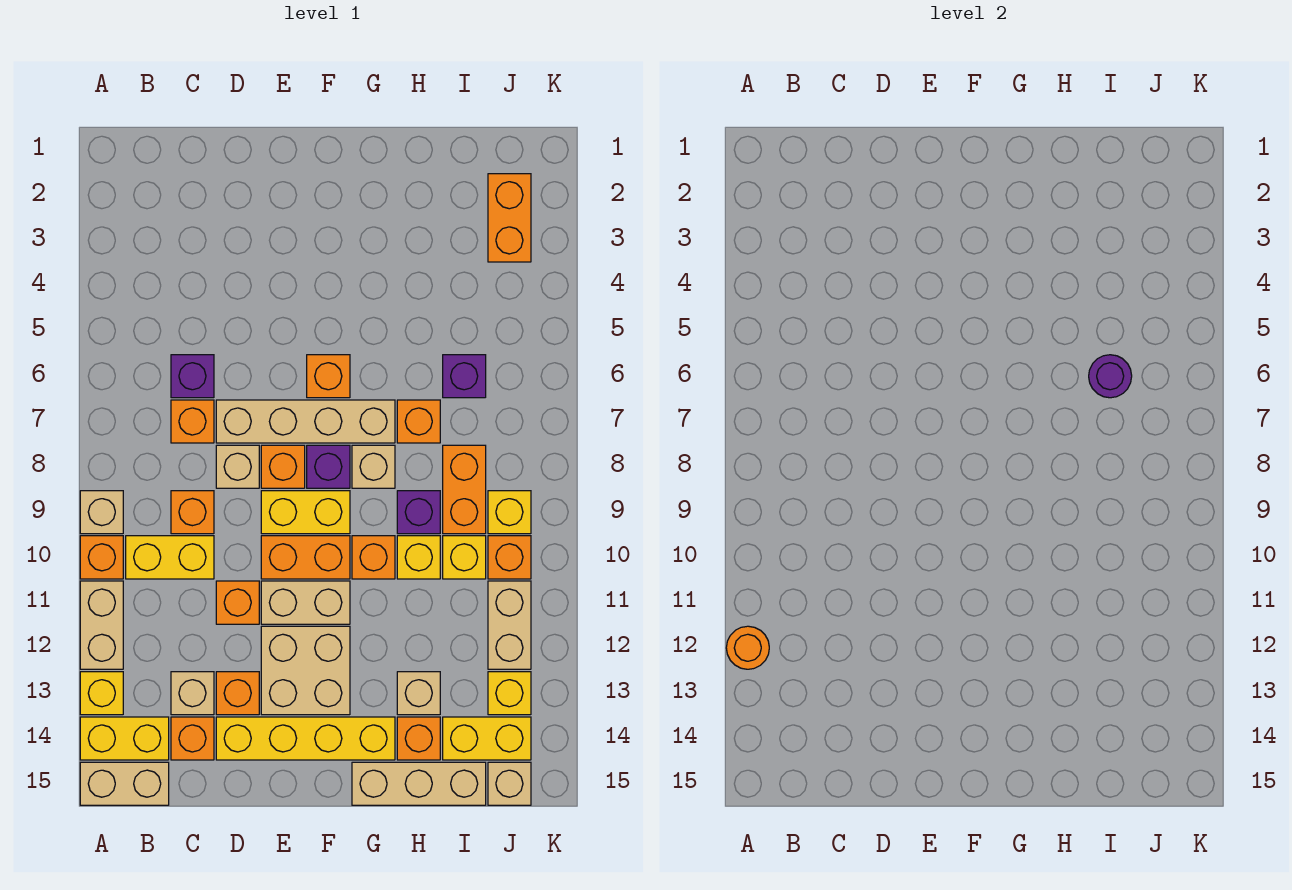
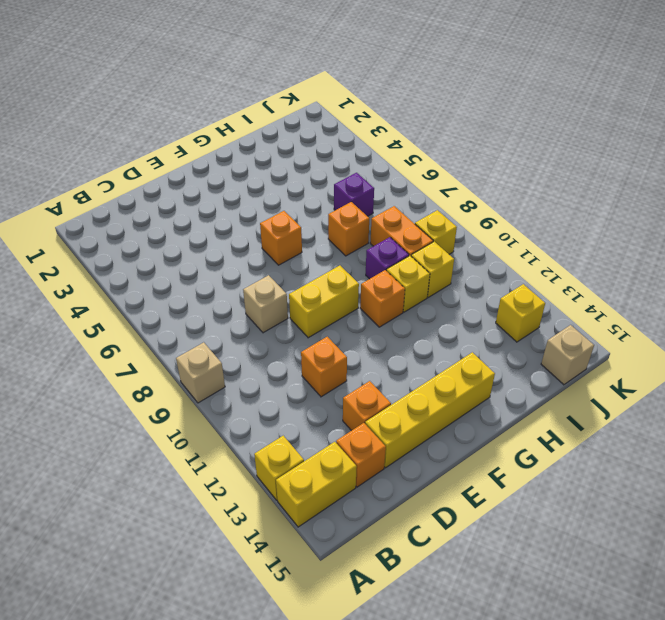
none -> orange brick A10 level 1
none -> tan brick A11:A12 level 1
none -> tan brick A15:B15 level 1
none -> yellow brick B10:C10 level 1

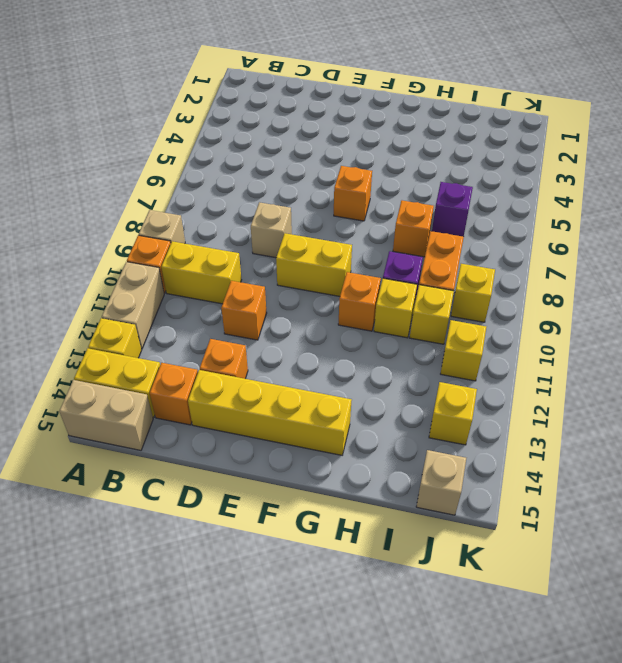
yellow brick J11 level 1 -> tan brick J11:J12 level 1
none -> purple brick C6 level 1
none -> orange brick C7 level 1
none -> orange brick C9 level 1
none -> tan brick C13 level 1

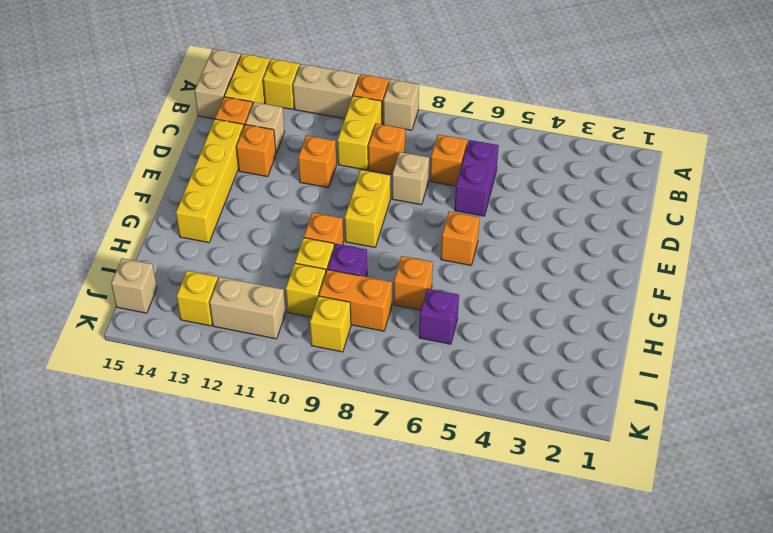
purple brick C6:D6 level 1 -> purple brick C6 level 1
none -> tan brick D7:G7 level 1
none -> orange brick E8 level 1
none -> orange brick E10:F10 level 1
none -> tan brick E11:F11 level 1

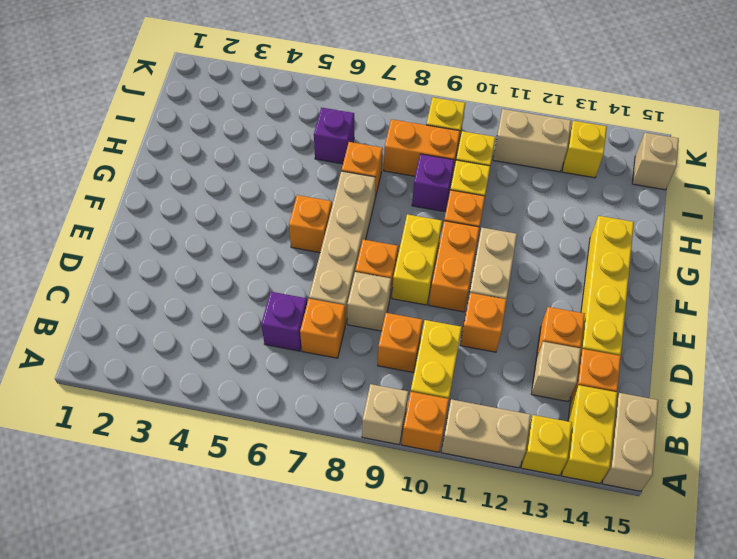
none -> tan brick E12:F13 level 1
none -> purple brick F8 level 1
none -> tan brick G8 level 1
none -> tan brick G15:I15 level 1

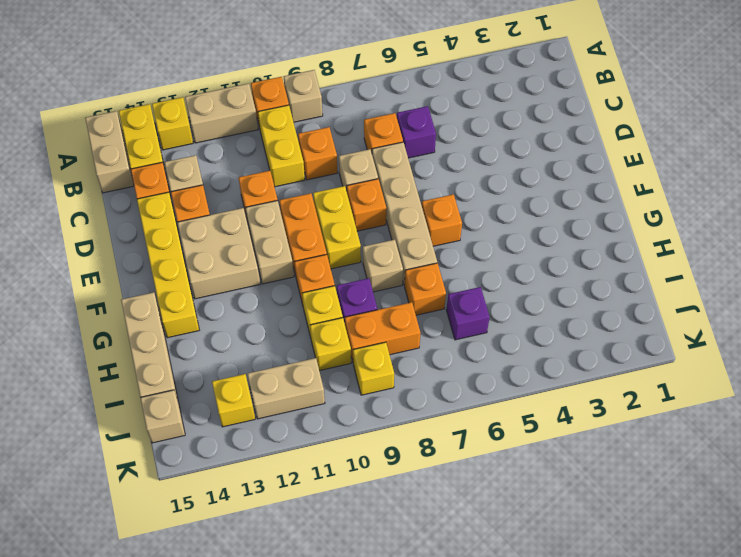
none -> purple brick F8 level 1
none -> tan brick H13 level 1
none -> orange brick H14 level 1
none -> yellow brick I14:J14 level 1

